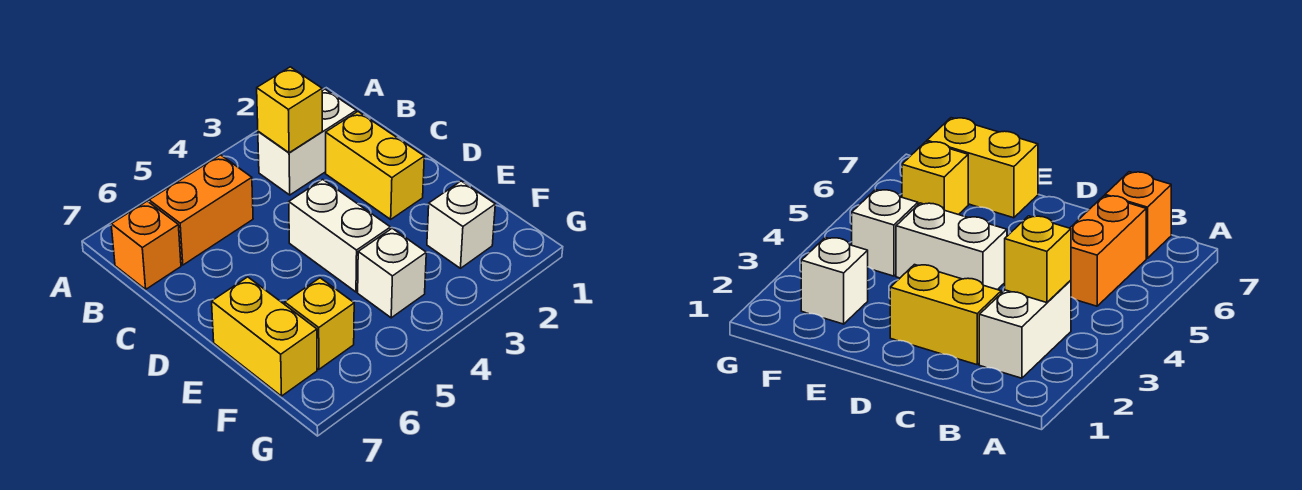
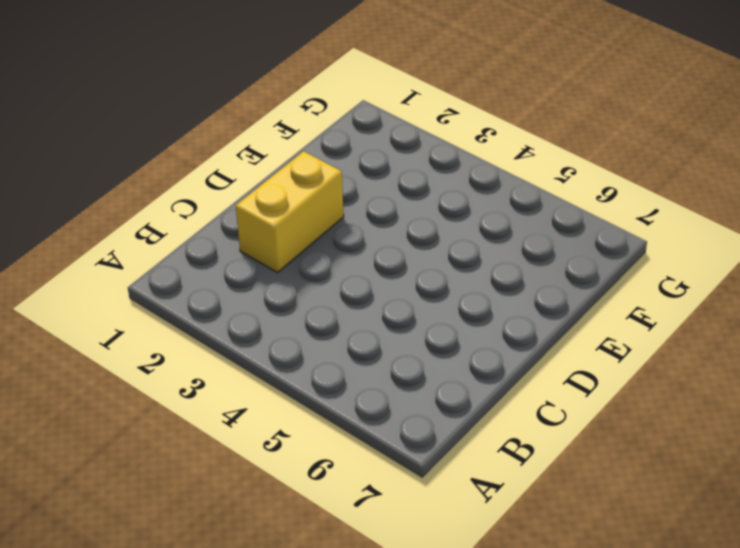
none -> white brick B2:B3 level 1
none -> orange brick B5:B6 level 1

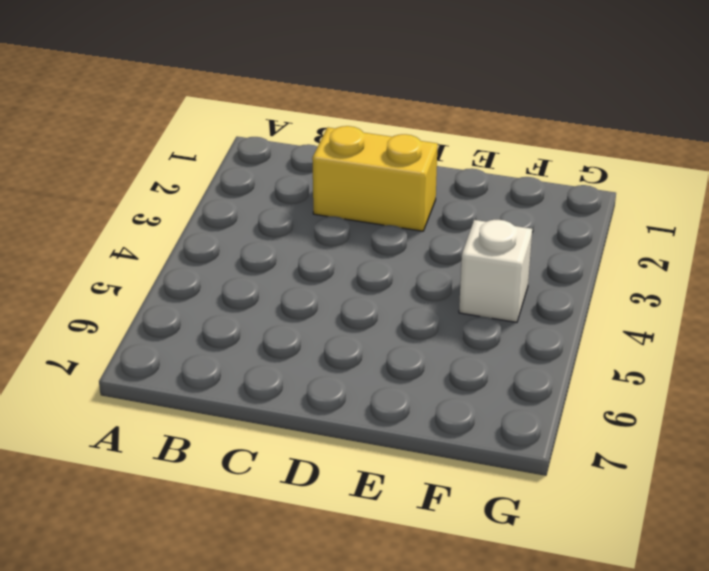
none -> white brick B2:B3 level 1
none -> orange brick B5:B6 level 1

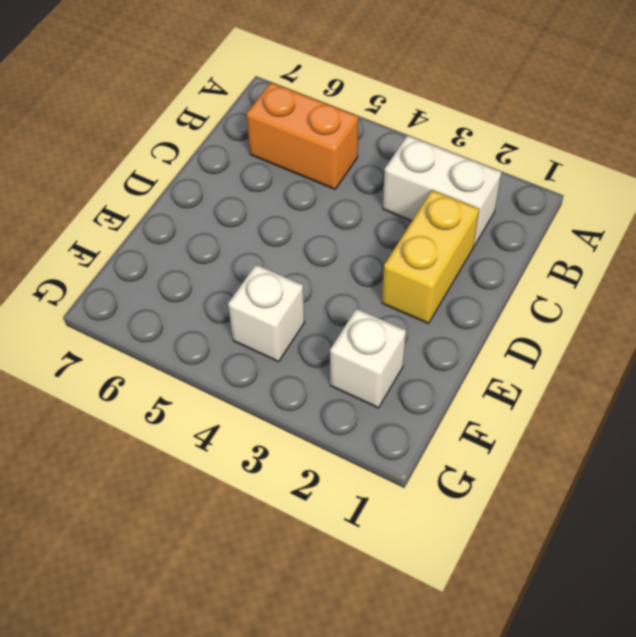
none -> orange brick B7 level 1
none -> white brick D4:E4 level 1

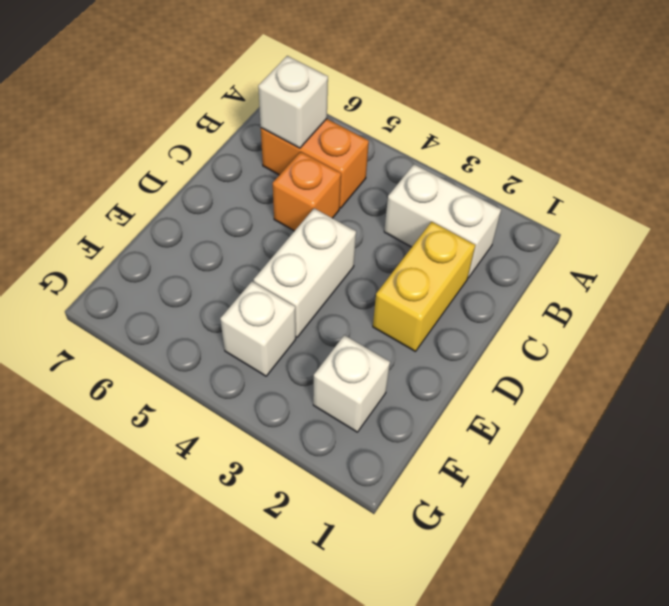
white brick B6 level 2 -> none
orange brick C5 level 1 -> orange brick B7 level 1
none -> yellow brick E7:F7 level 1
none -> yellow brick F6 level 1

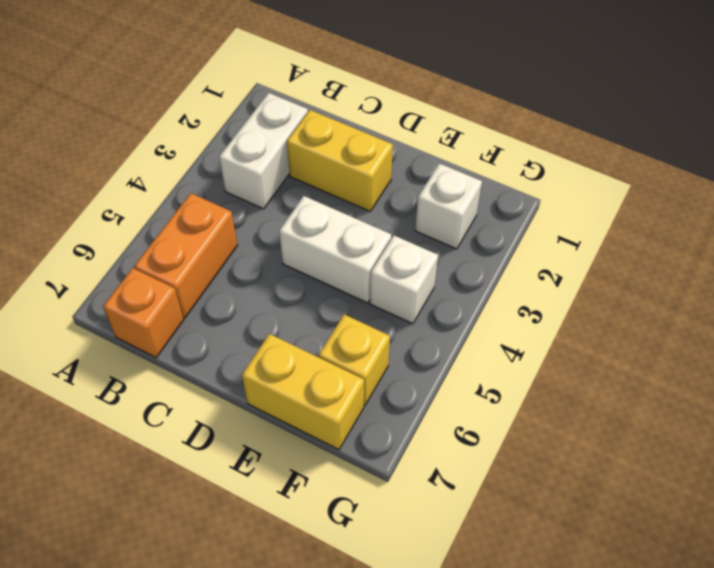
none -> yellow brick B3 level 2

